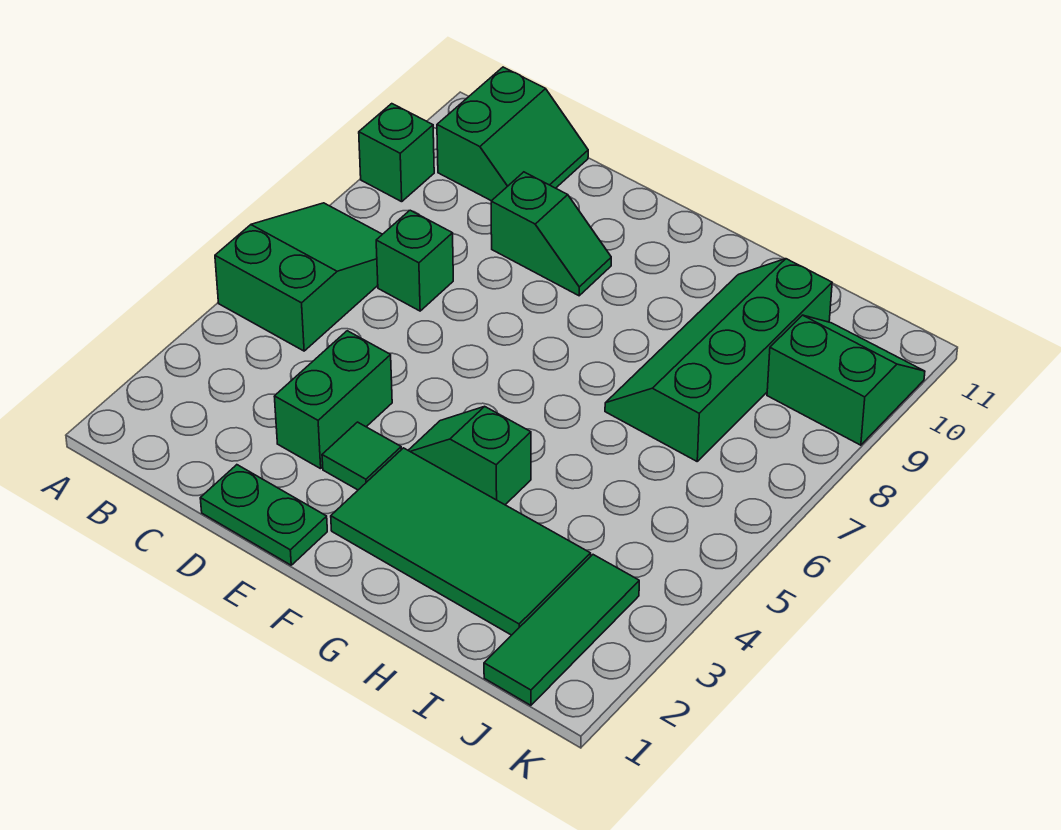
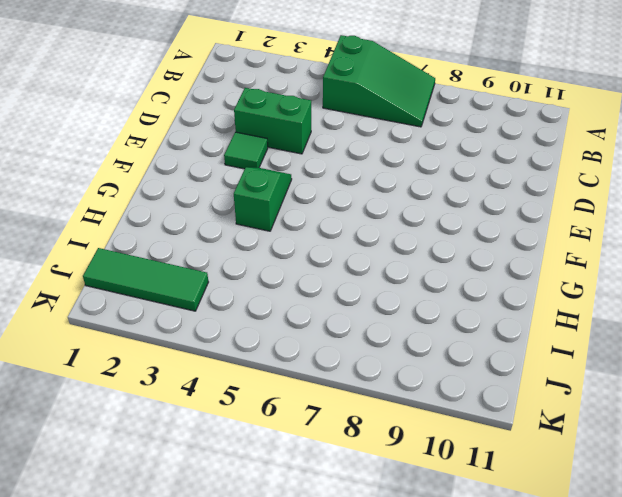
none -> green brick A9 level 1
none -> green slope B10:C11 level 1 top B
none -> green brick C7 level 1

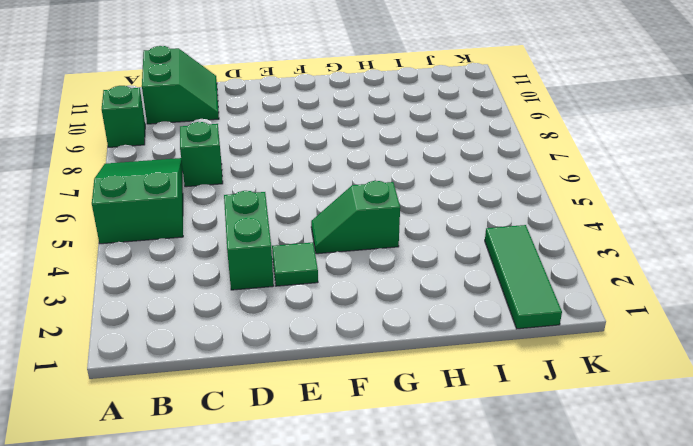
none -> green plate D1:E1 level 1
none -> green slope D9:E9 level 1 top D
none -> green tile F2:I3 level 1

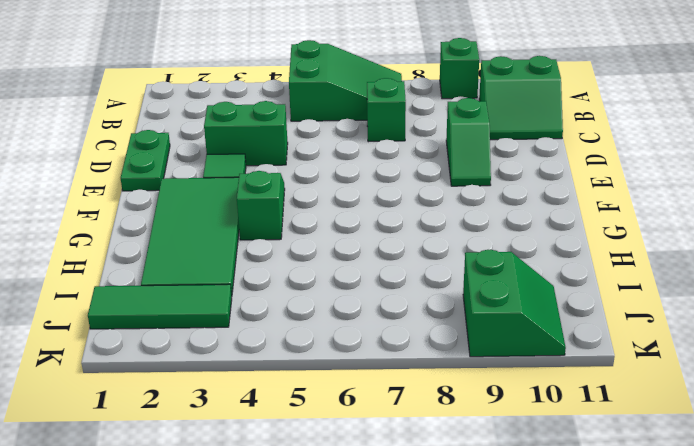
none -> green slope H7:I10 level 1 top I

